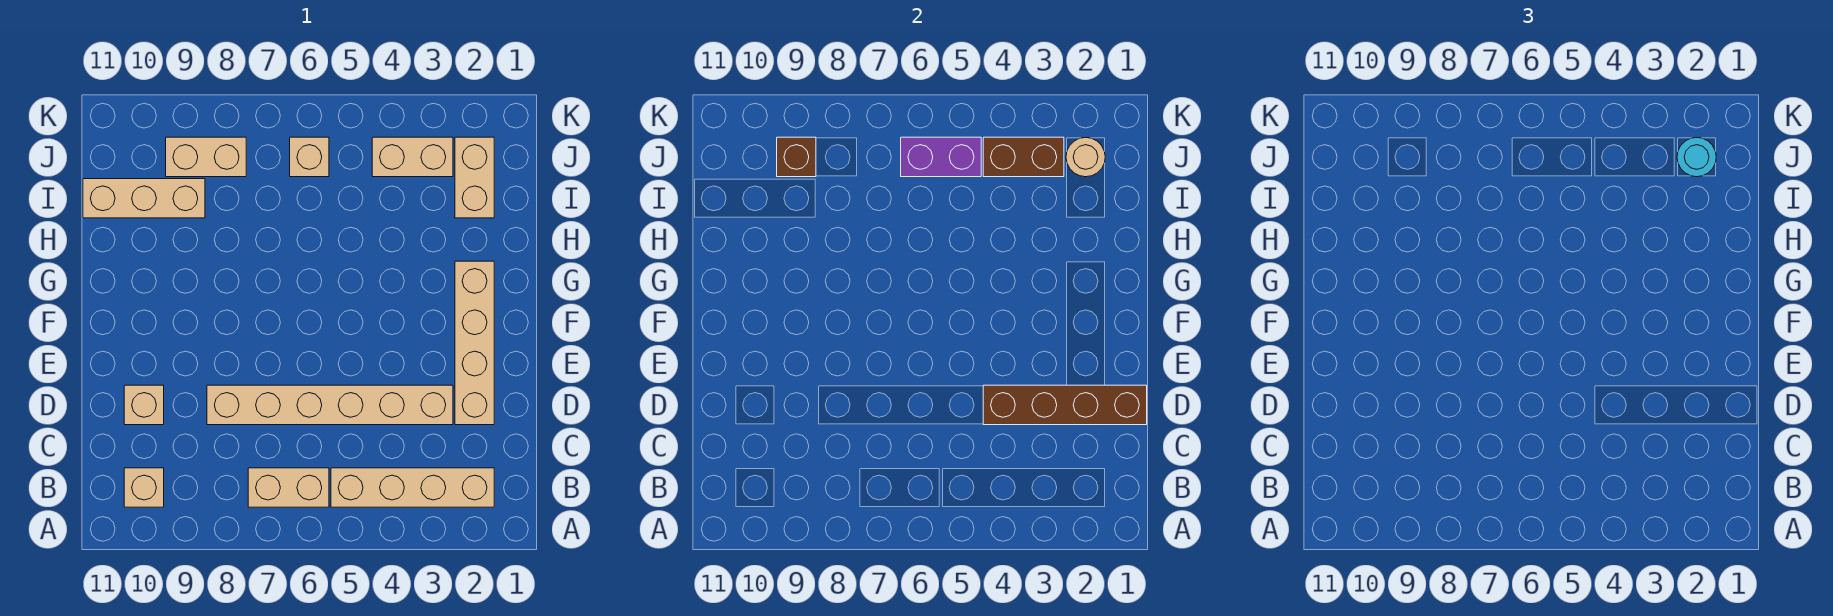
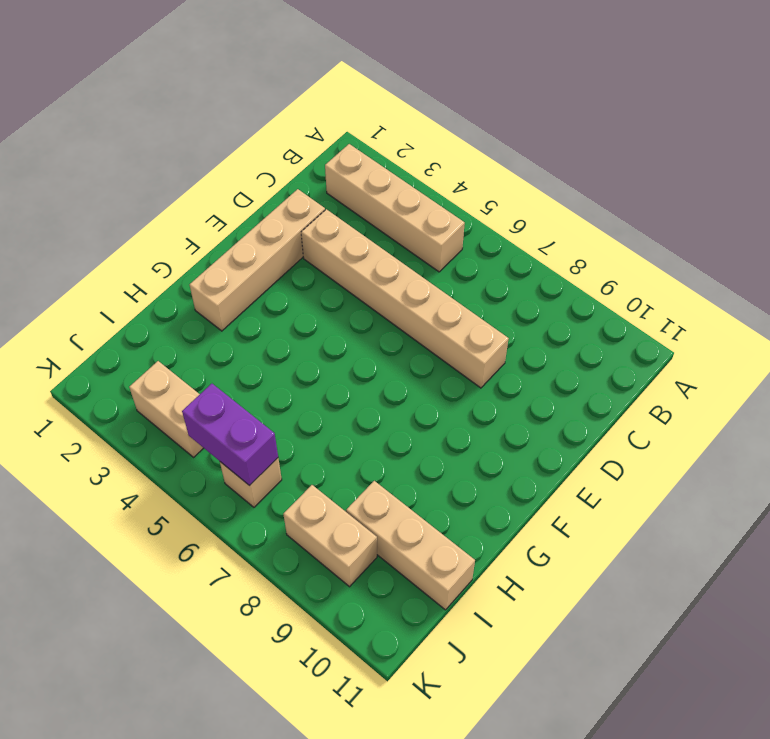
none -> tan brick B6:B7 level 1
none -> tan brick B10 level 1
none -> tan brick D10 level 1

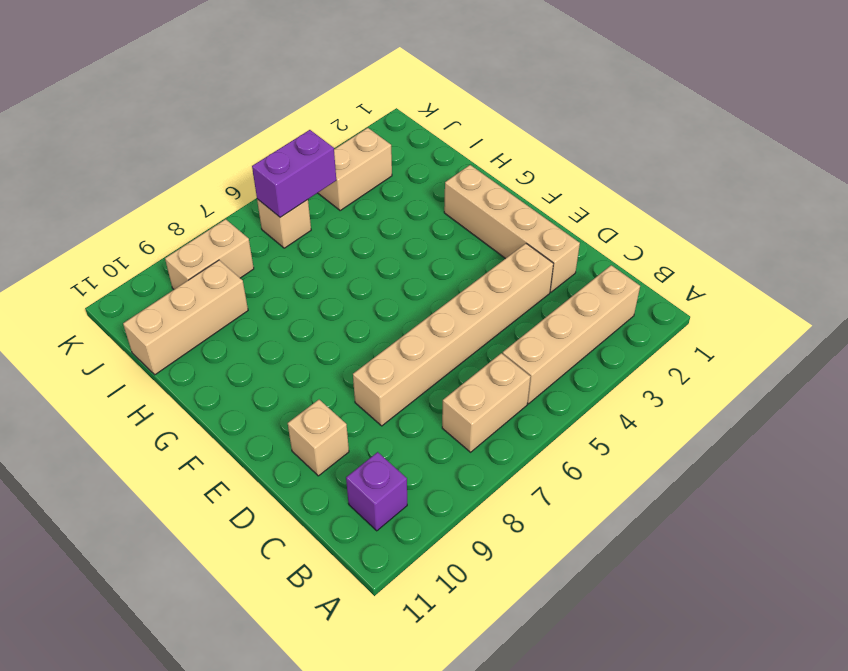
purple brick B10 level 1 -> tan brick B10 level 1
none -> tan brick I2:J2 level 1
none -> brown brick D1:D4 level 2
none -> tan round brick J2 level 2

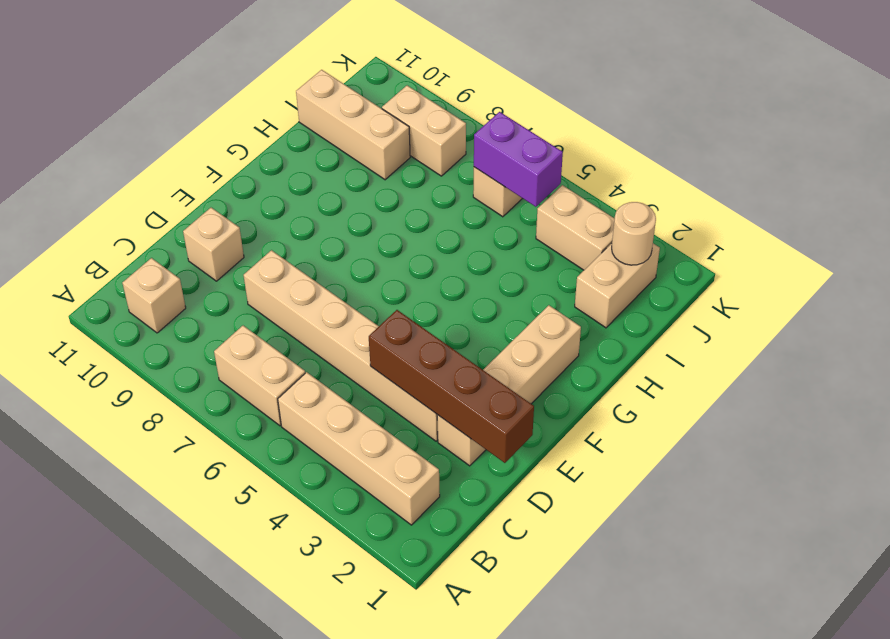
none -> brown brick J3:J4 level 2
none -> brown brick J9 level 2
none -> cyan round brick J2 level 3

